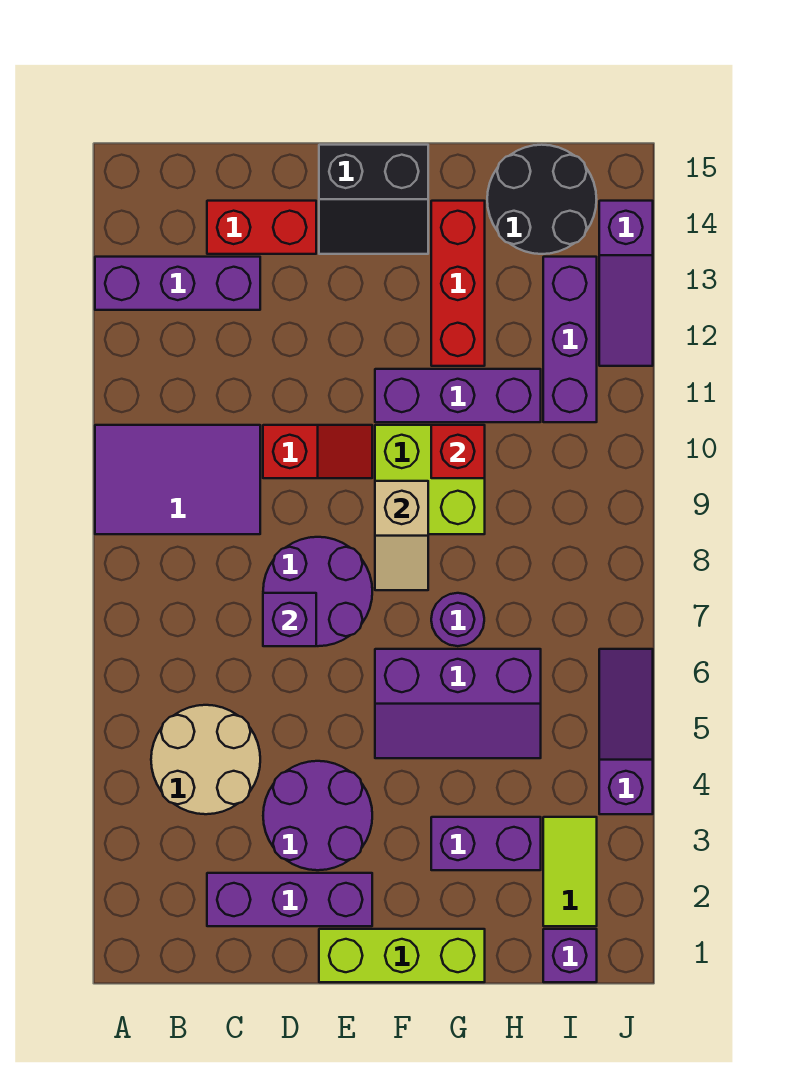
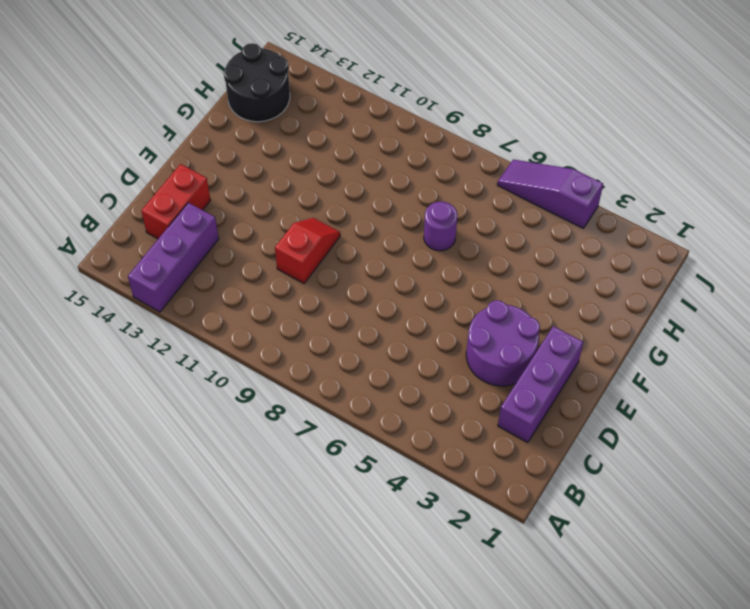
none -> purple tile A9:C10 level 1
none -> tan round brick B4:C5 level 1
none -> purple round brick D7:E8 level 1

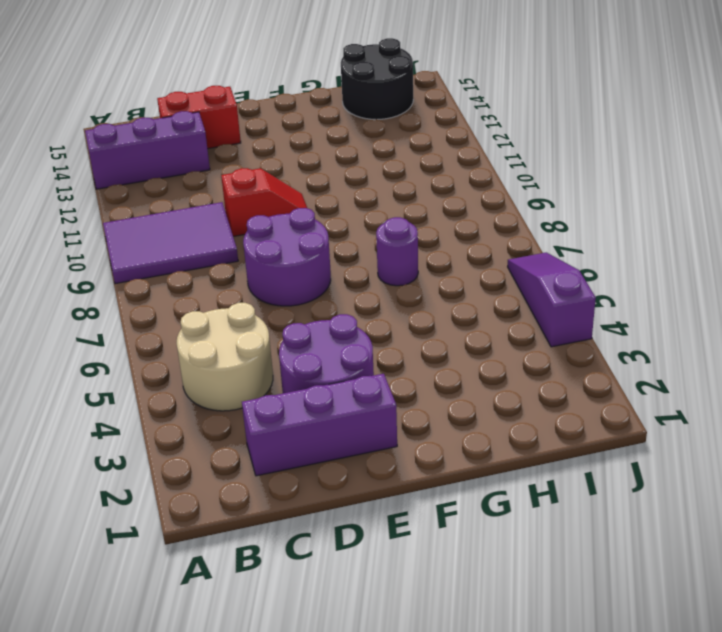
none -> lime brick E1:G1 level 1
none -> black slope E14:F15 level 1 top 15
none -> purple slope F5:H6 level 1 top 6

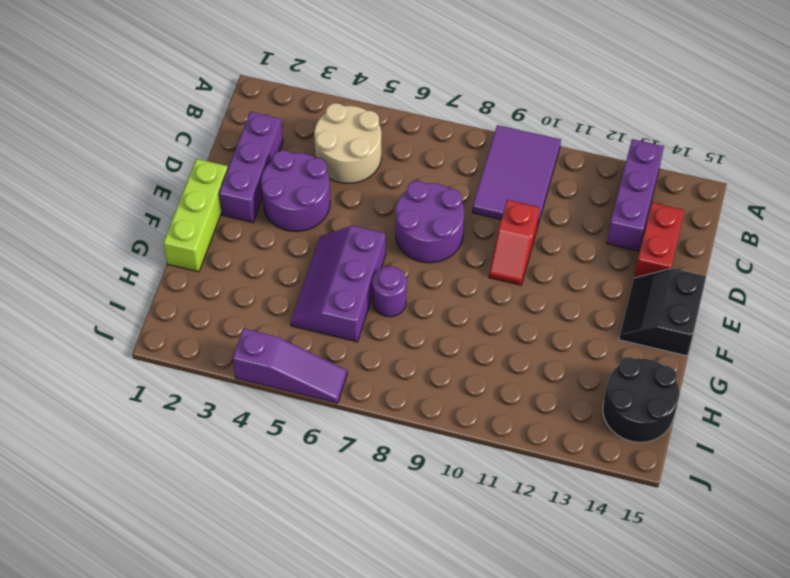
none -> lime brick F9:G10 level 1
none -> purple brick F11:H11 level 1
none -> purple brick G3:H3 level 1

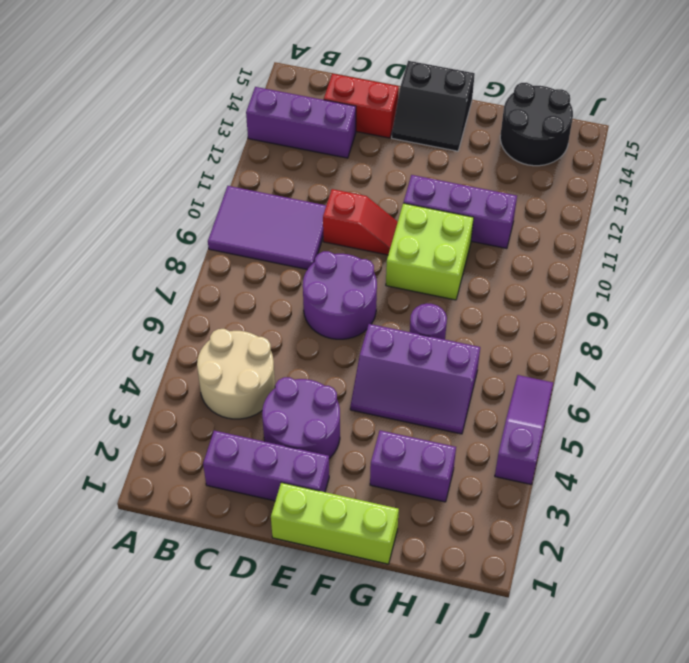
none -> red brick G12:G14 level 1
none -> purple brick I1 level 1
none -> lime tile I2:I3 level 1

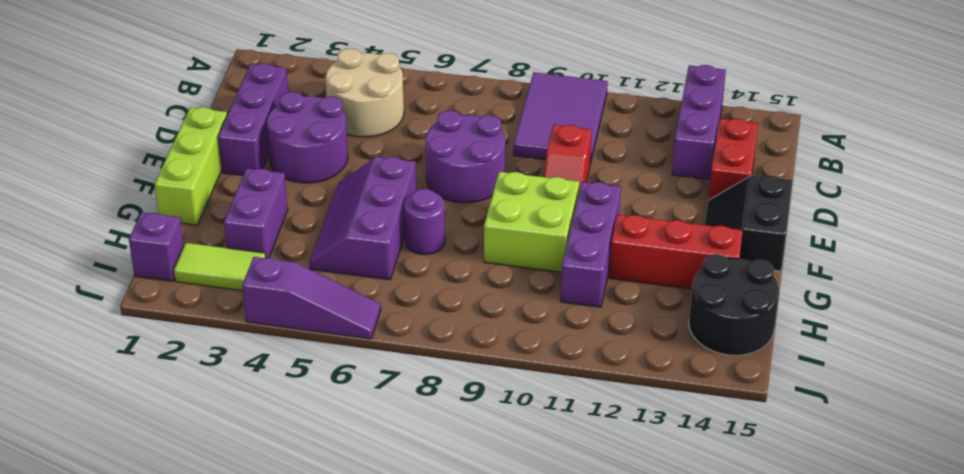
none -> purple brick I11:I13 level 1
none -> purple slope J12:J14 level 1 top 14
none -> purple brick D7 level 2

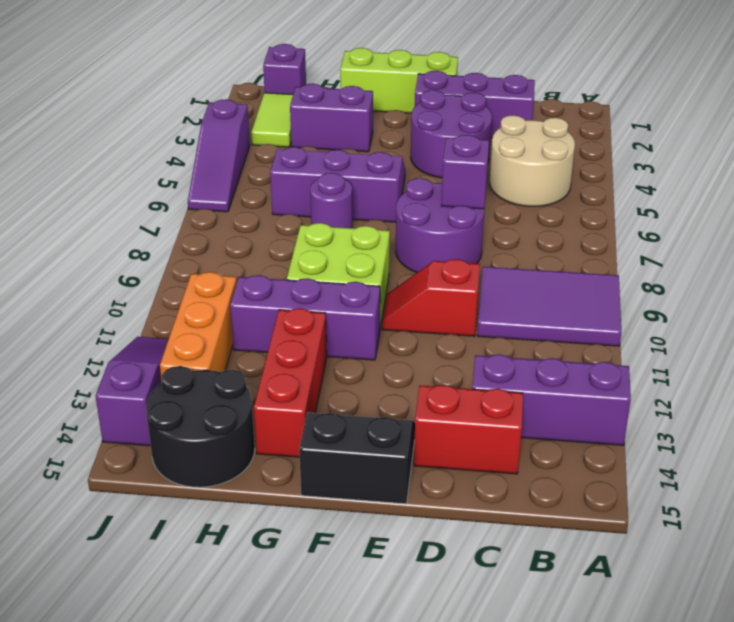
orange brick I11:I13 level 1 -> purple brick I11:I13 level 1
none -> tan slope F8:F9 level 2 top 9
none -> red brick G10 level 2

